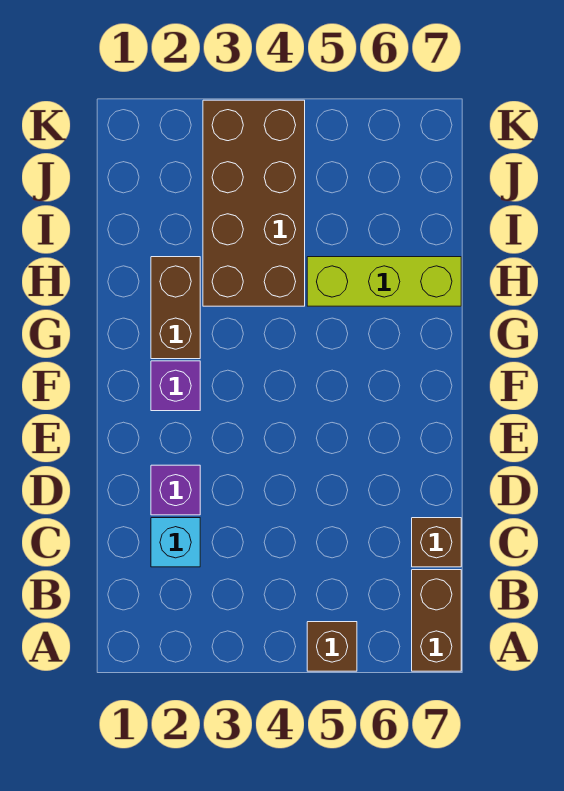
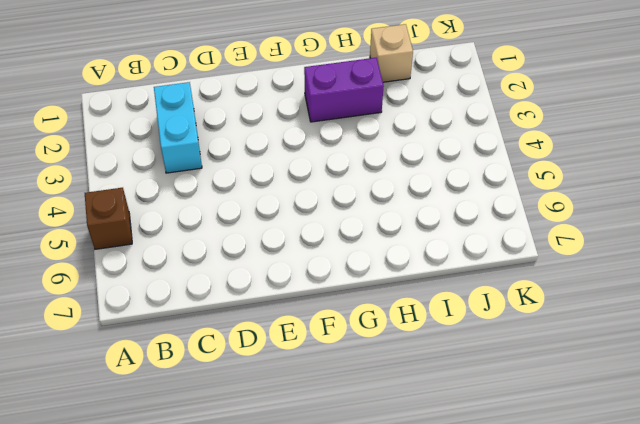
cyan brick C2:C3 level 1 -> cyan brick C2 level 1
purple brick G2:H2 level 1 -> brown brick G2:H2 level 1
tan brick I1 level 1 -> none
none -> brown brick A7:B7 level 1
none -> brown brick C7 level 1

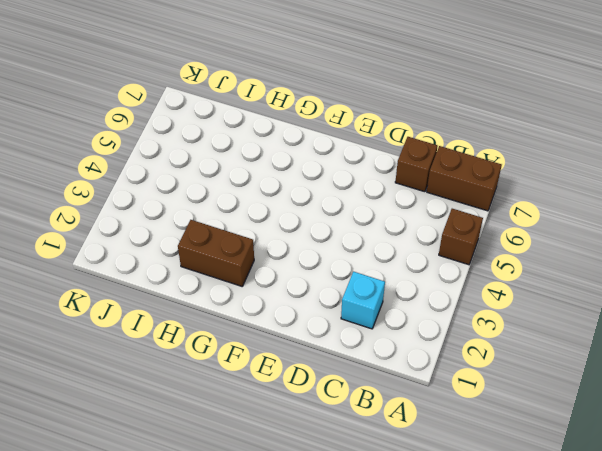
none -> purple brick D2 level 1
none -> purple brick F2 level 1

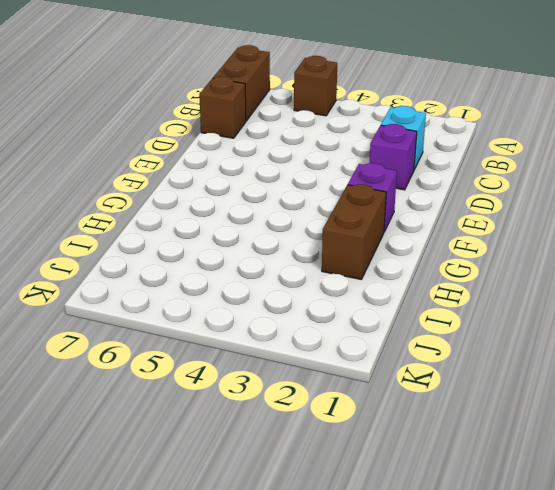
none -> brown brick H3:K4 level 1
none -> lime brick H5:H7 level 1

